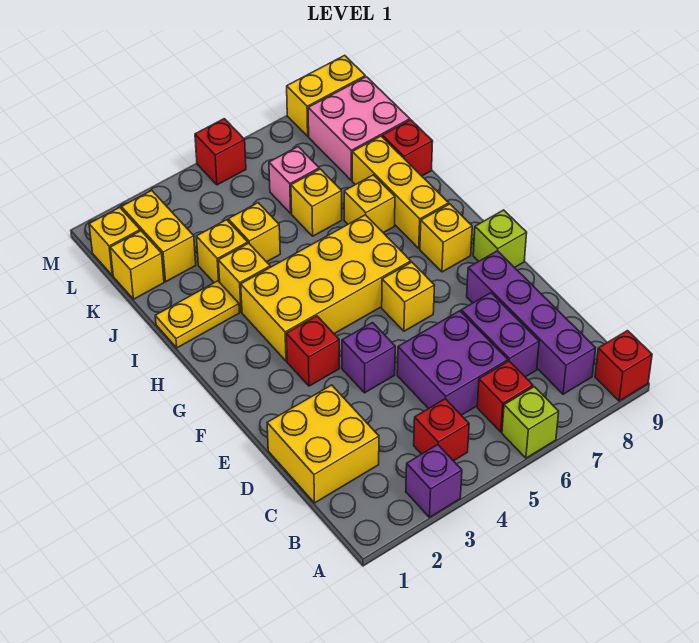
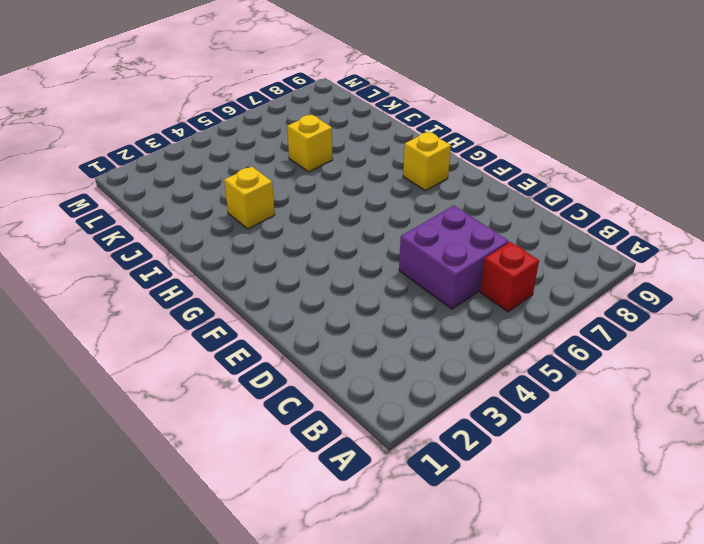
none -> purple brick A3 level 1
none -> lime brick A6 level 1
none -> red brick A9 level 1
none -> red brick B4 level 1

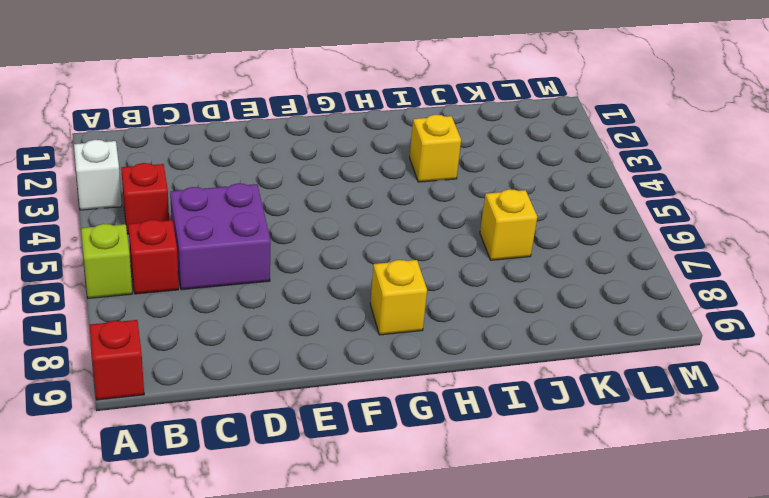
white brick A3 level 1 -> purple brick A3 level 1
none -> purple brick B8:E8 level 1
none -> yellow brick C1:D2 level 1
none -> purple brick C7:D7 level 1
none -> purple brick E4 level 1

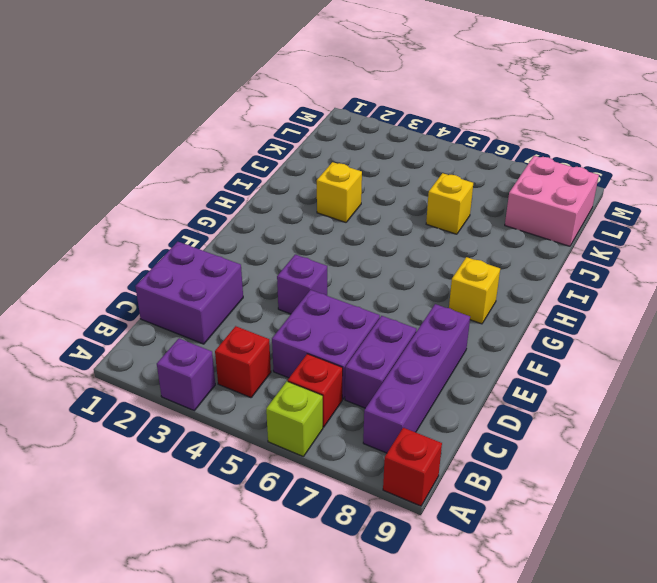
purple brick C1:D2 level 1 -> yellow brick C1:D2 level 1
none -> red brick F3 level 1
none -> yellow brick F6 level 1
none -> lime brick F9 level 1
none -> yellow brick G3:H6 level 1

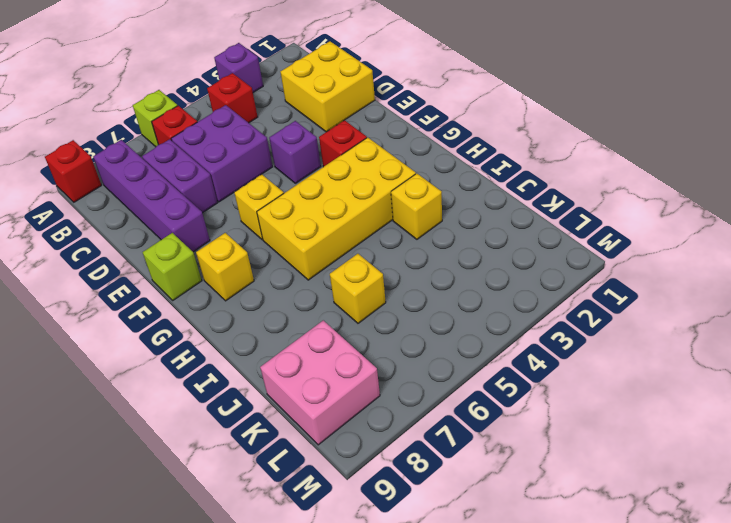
none -> yellow brick H8:J8 level 1
none -> yellow plate I1:I2 level 1
none -> yellow brick I7 level 1
none -> yellow brick J3 level 1

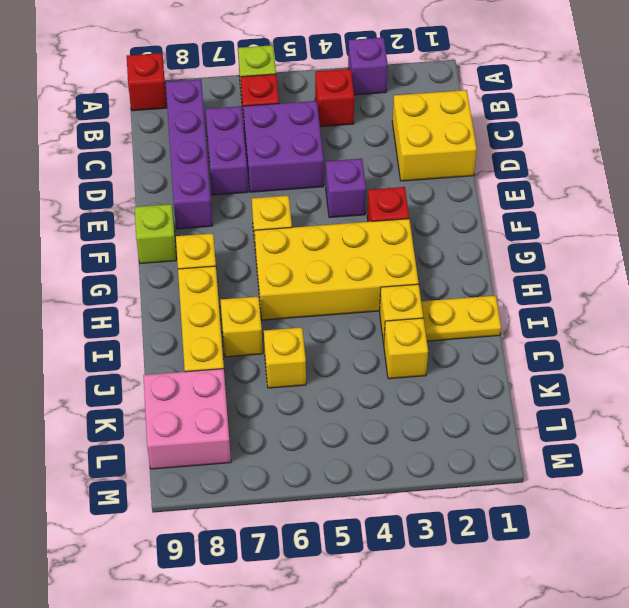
none -> yellow brick J4 level 1
none -> red brick J9 level 1
none -> yellow brick K1 level 1
none -> yellow brick K2:L2 level 1

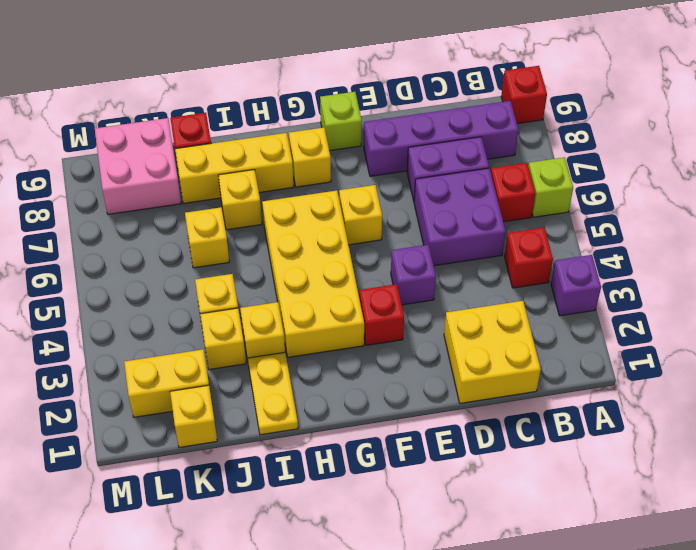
none -> pink brick K6 level 1
none -> yellow brick L1 level 1
none -> red brick M5 level 1
none -> yellow brick M8:M9 level 1

